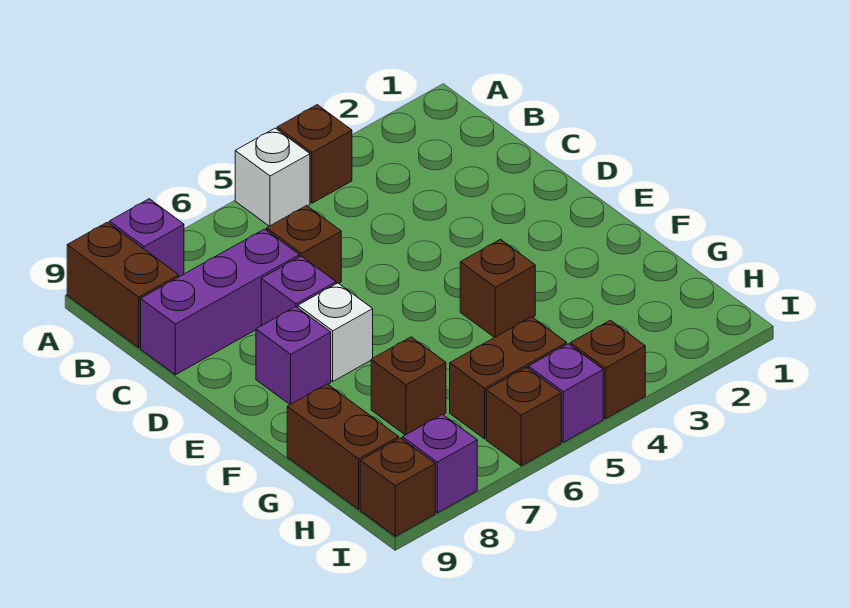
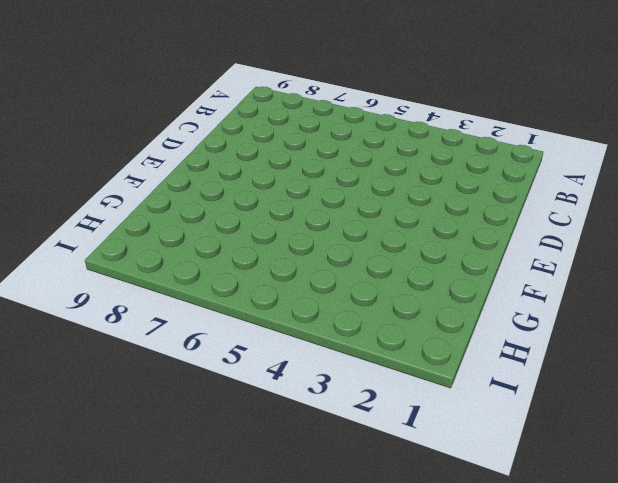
none -> brown brick A4 level 1
none -> white brick A5 level 1
none -> purple brick A8 level 1

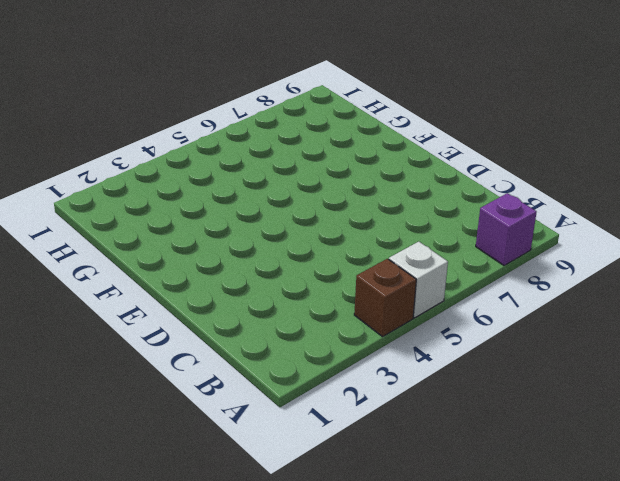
none -> brown brick A9:B9 level 1
none -> brown brick C6 level 1
none -> purple brick C7:C9 level 1

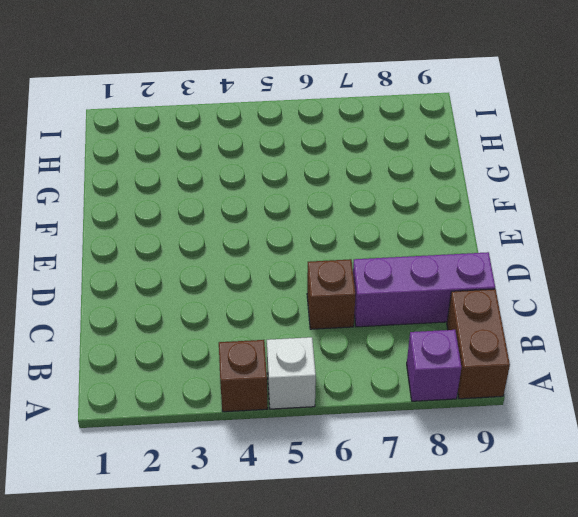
none -> purple brick D7 level 1
none -> white brick E7 level 1
none -> purple brick E8 level 1

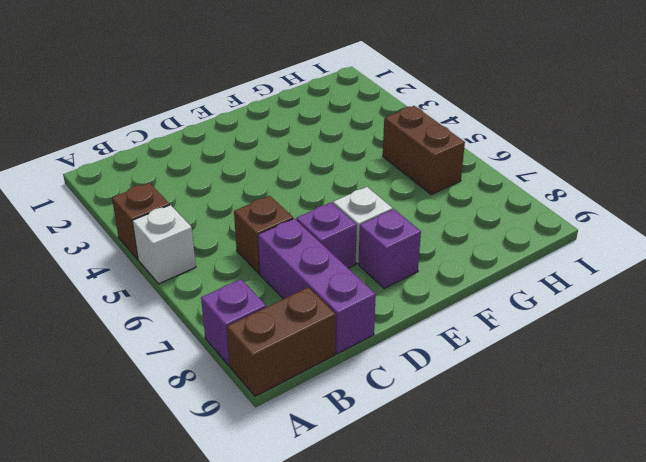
none -> brown brick F4 level 1
none -> brown brick G7 level 1
none -> brown brick G9:H9 level 1

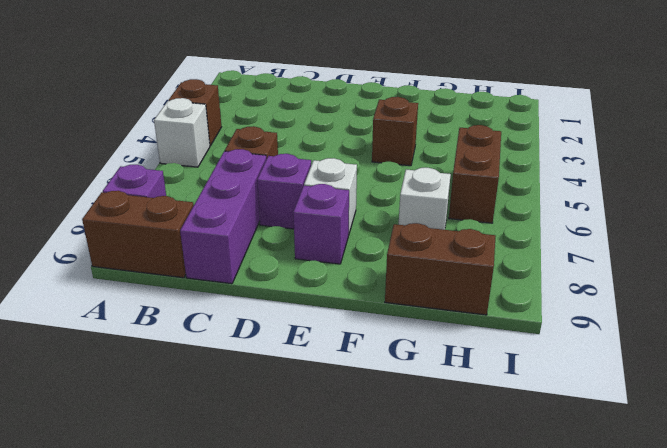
white brick G7 level 1 -> brown brick G7 level 1
none -> brown brick I4 level 1
none -> purple brick I5 level 1
none -> brown brick I6 level 1

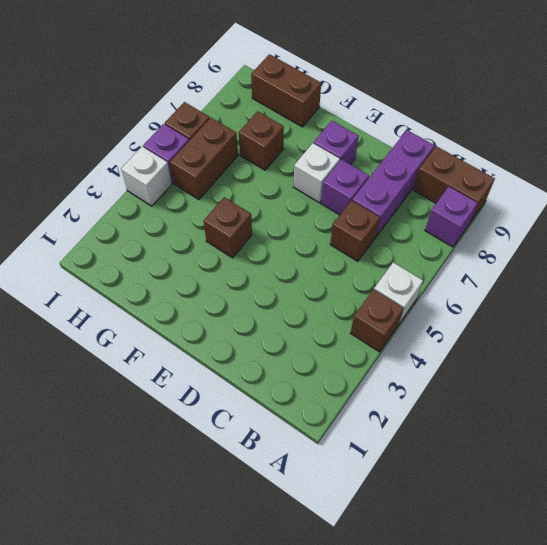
white brick I4 level 1 -> brown brick I4 level 1
none -> purple brick I8 level 1
none -> brown brick I9 level 1

